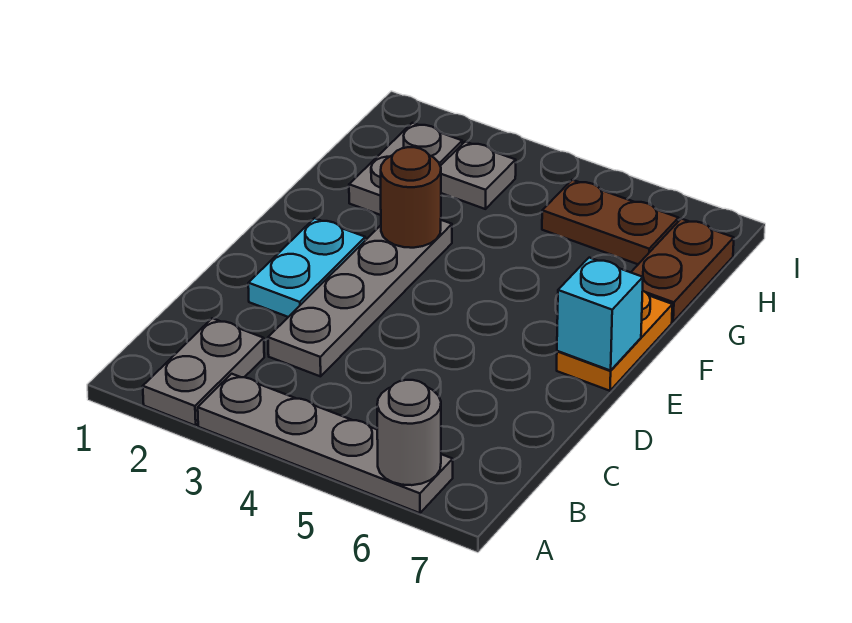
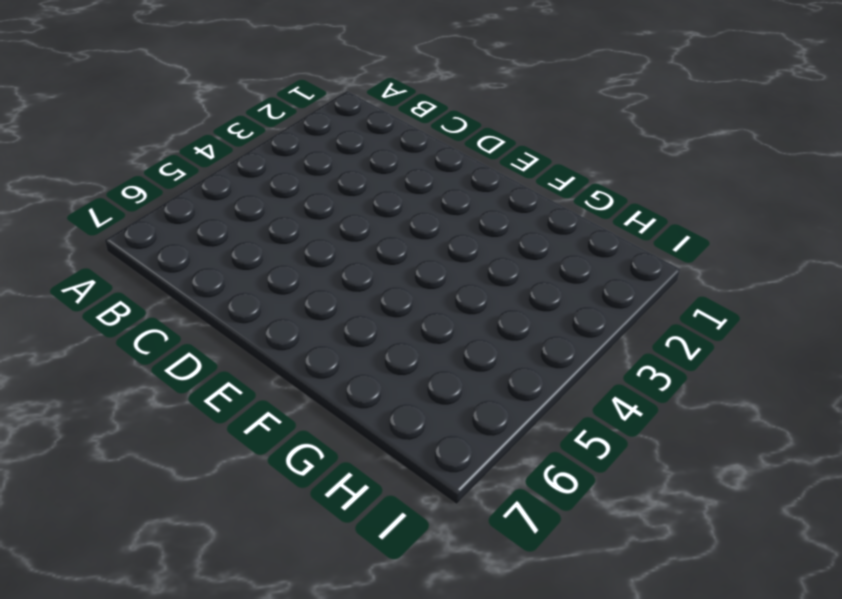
none -> grey plate A2:B2 level 1
none -> grey plate A3:A6 level 1
none -> grey plate C3:F3 level 1

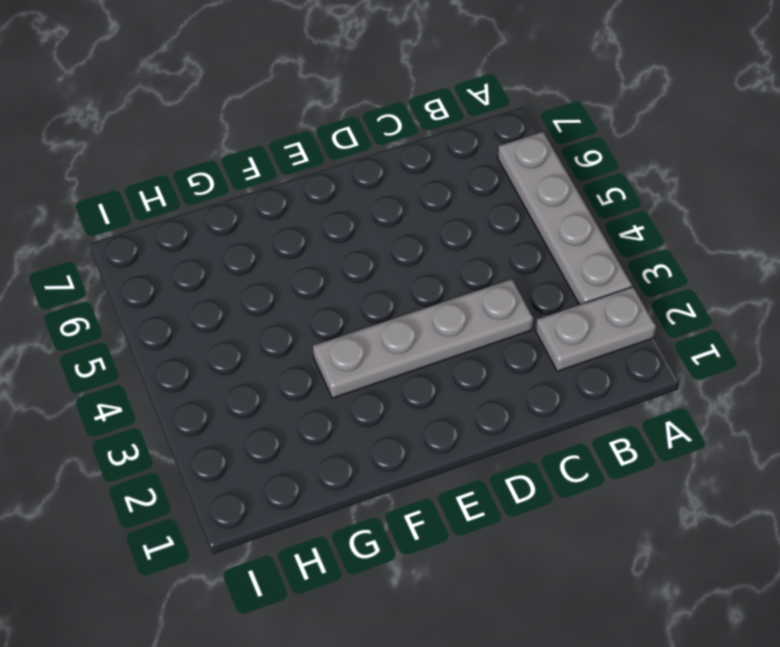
none -> cyan plate D2:E2 level 1
none -> orange plate E7:F7 level 1
none -> grey plate G2:H2 level 1

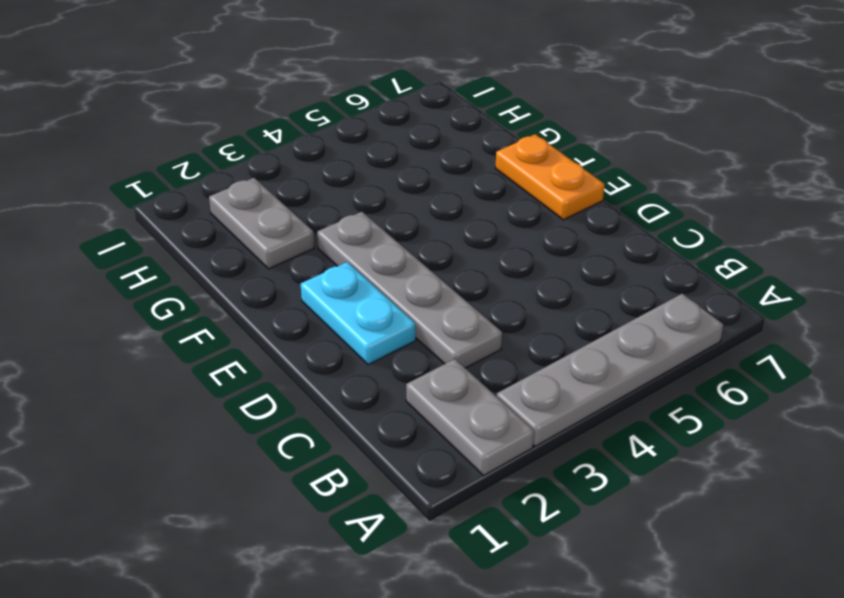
none -> brown plate G7:H7 level 1
none -> grey plate H3 level 1
none -> brown plate H5:H6 level 1

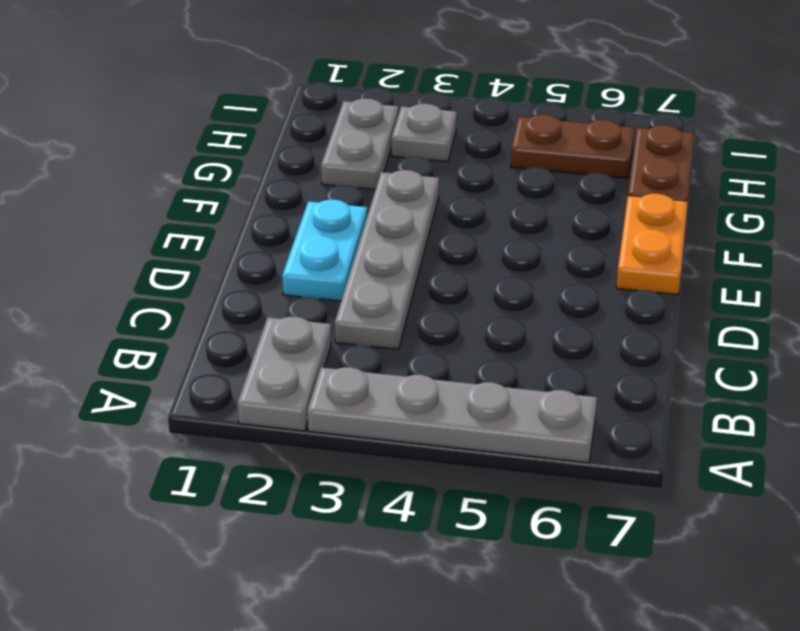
none -> grey round brick A6 level 2
none -> cyan brick E7 level 2
none -> brown round brick F3 level 2

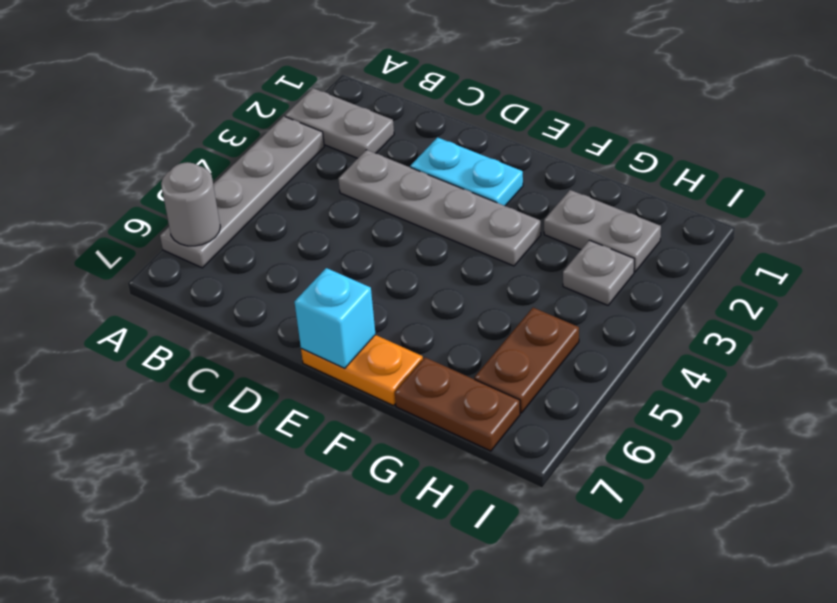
none -> brown round brick F3 level 2

